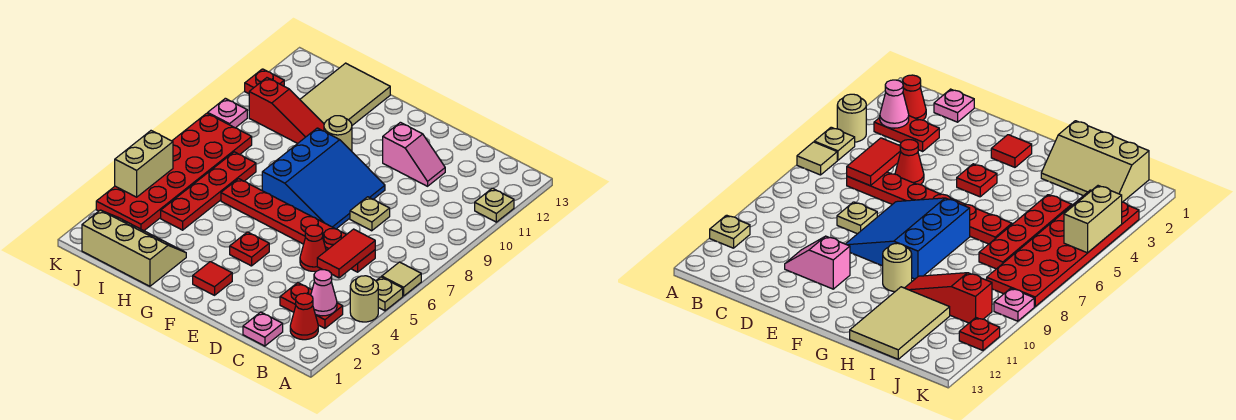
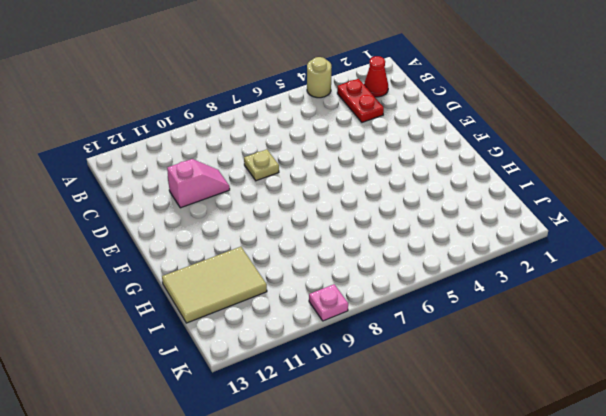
pink slope D10:D11 level 1 top 11 -> pink slope D11:E11 level 1 top E
none -> tan plate A5 level 1
none -> tan tile A6 level 1
none -> tan plate A11 level 1

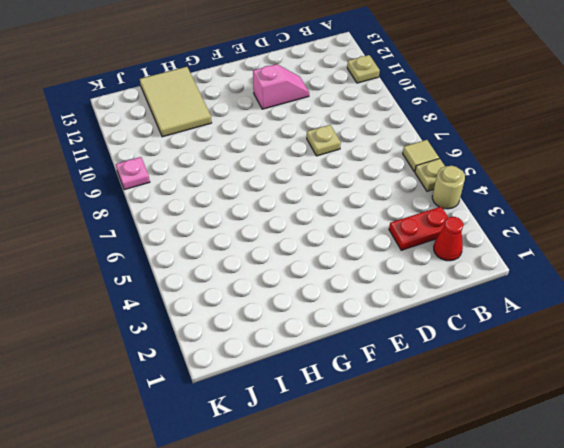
none -> pink plate C1 level 1
none -> red plate C6:H6 level 1
none -> red cone D5 level 1

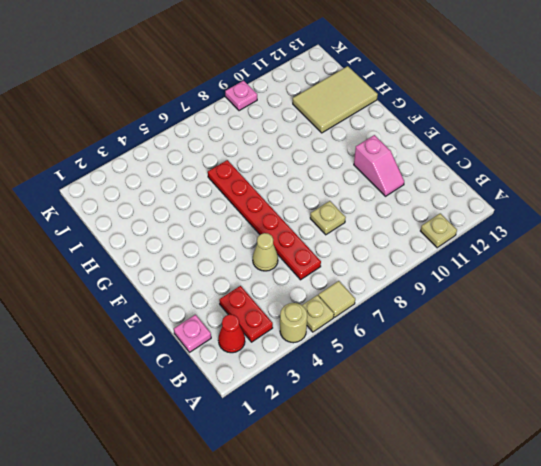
tan cone D5 level 1 -> red cone D5 level 1
none -> blue slope E7:G9 level 1 top G
none -> red tile F2 level 1
none -> red plate F4 level 1

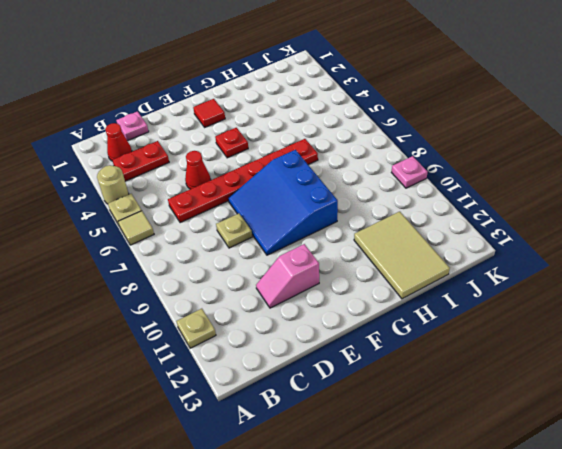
none -> tan round brick G10 level 1
none -> tan slope H1:J2 level 1 top 1
none -> red slope H10:J10 level 1 top J

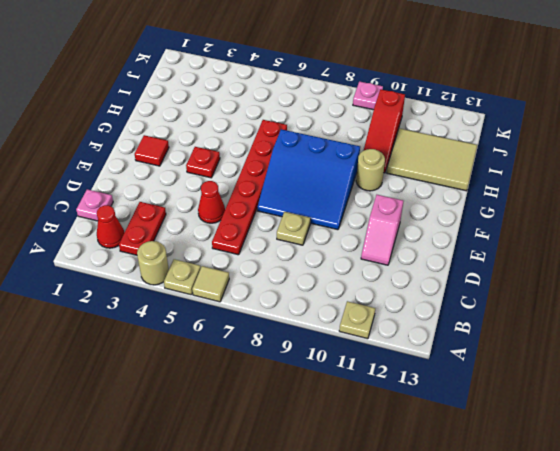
none -> tan slope H1:J2 level 1 top 1
none -> red plate I4:I7 level 1
none -> red plate J3:K8 level 1

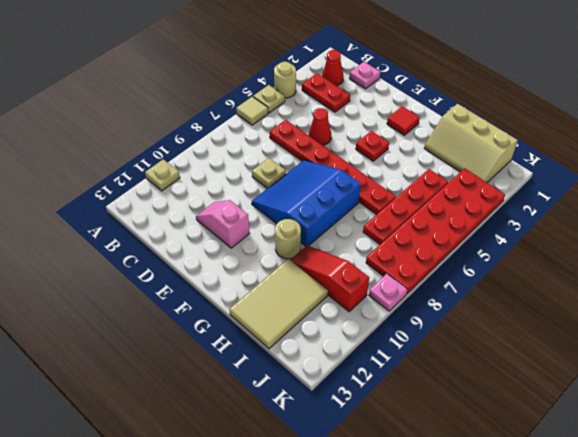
none -> red plate K11 level 1
none -> pink cone B3 level 2
none -> red tile C5:C6 level 2

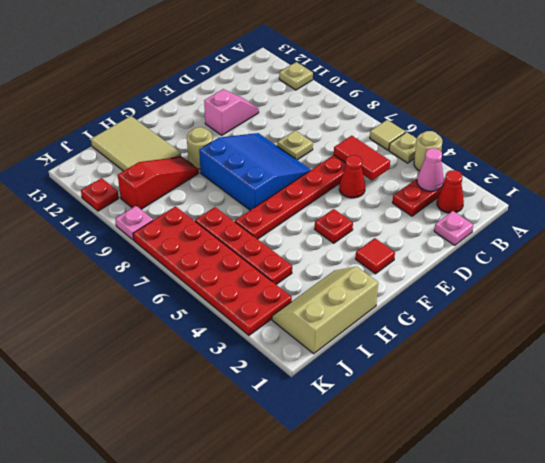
none -> tan brick K4:K5 level 2

